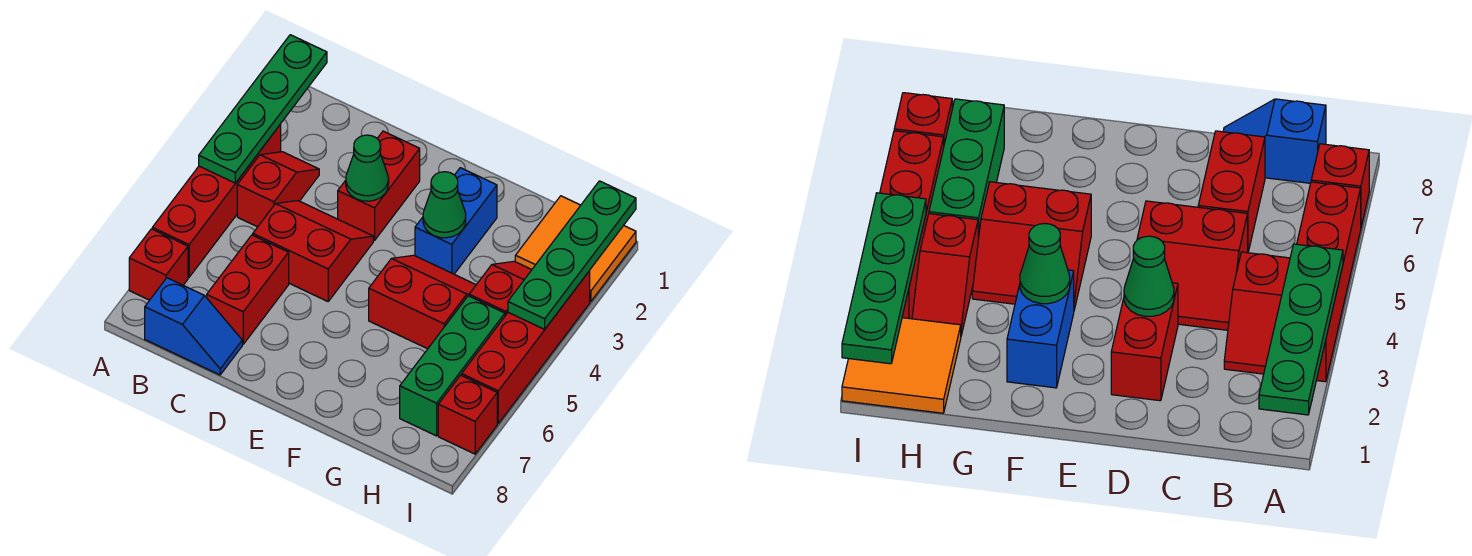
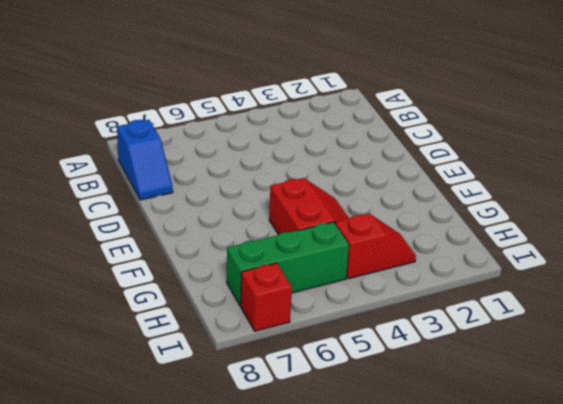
none -> red brick A3:A6 level 1
none -> red brick A7 level 1
none -> red slope B3:B4 level 1 top 4

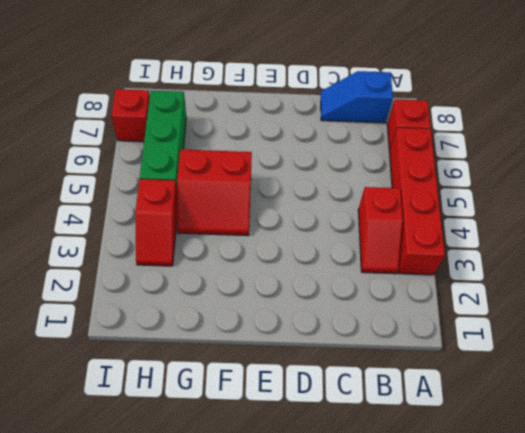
none -> red slope C4:D5 level 1 top 5
none -> red brick C6:C7 level 1
none -> red brick D2:D3 level 1

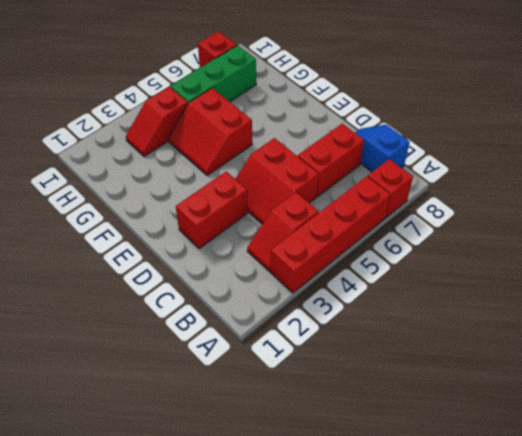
none -> blue brick F2:F3 level 1
none -> orange tile H1:I2 level 1
none -> red brick I3:I6 level 1

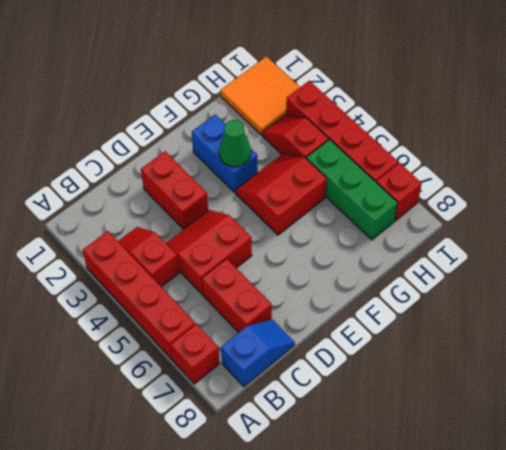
none -> green plate A1:A4 level 2
none -> green cone D3 level 2
none -> green plate I1:I4 level 2

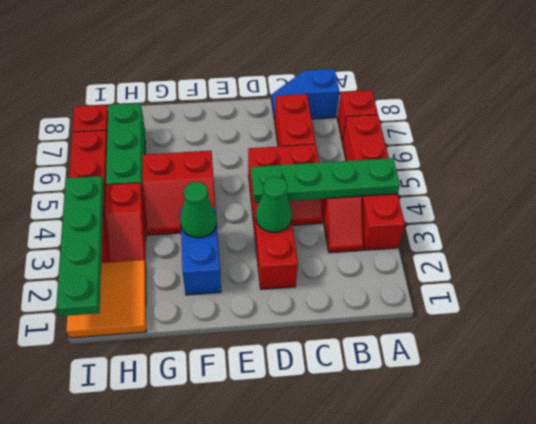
green plate A4:D4 level 2 -> green plate A1:A4 level 2

